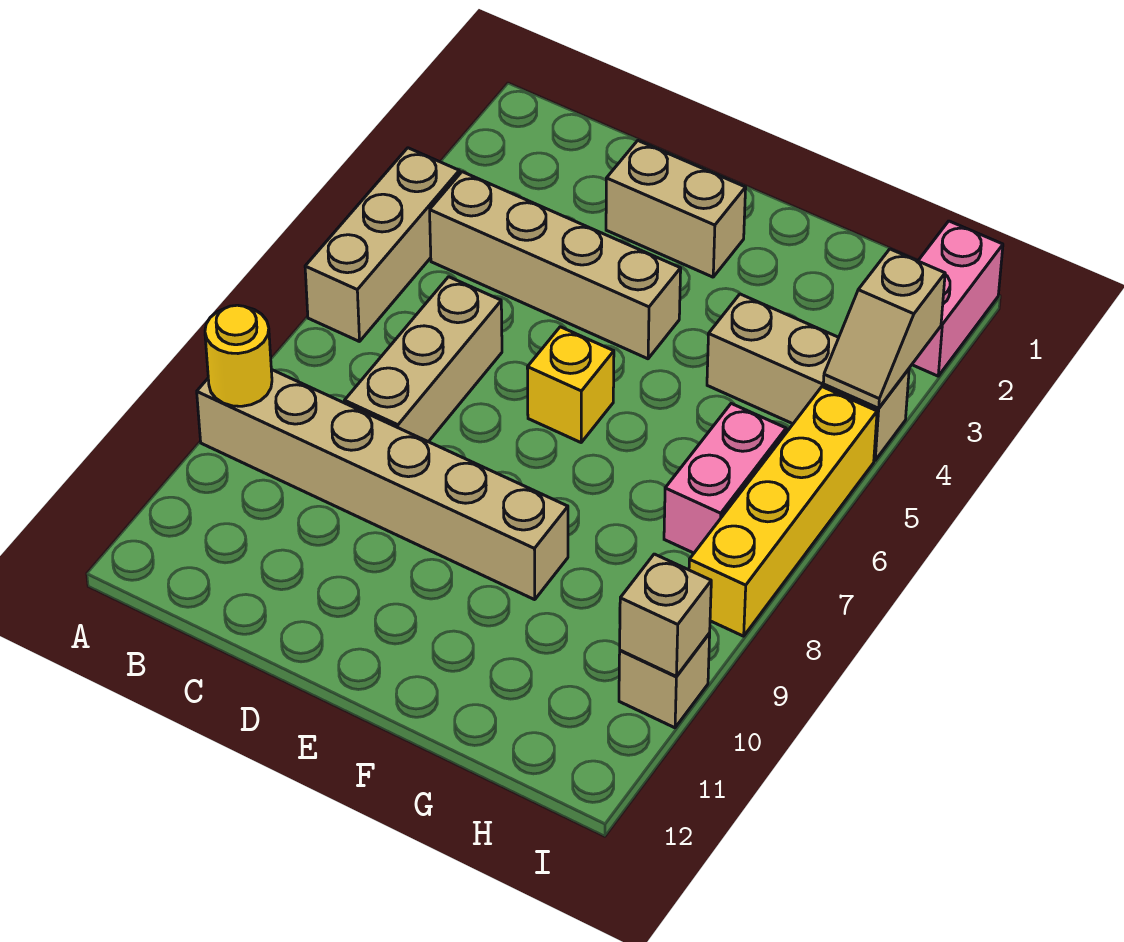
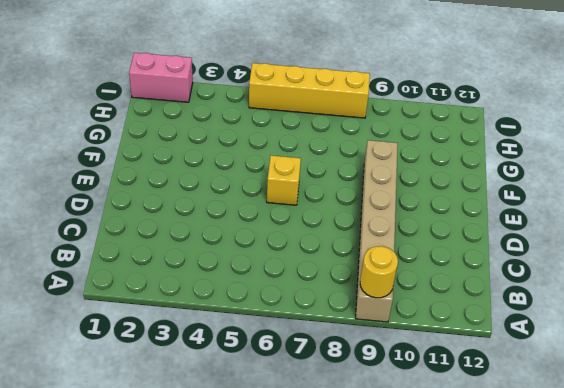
none -> tan brick A4:A6 level 1
none -> tan brick B4:E4 level 1
none -> tan brick C6:C8 level 1

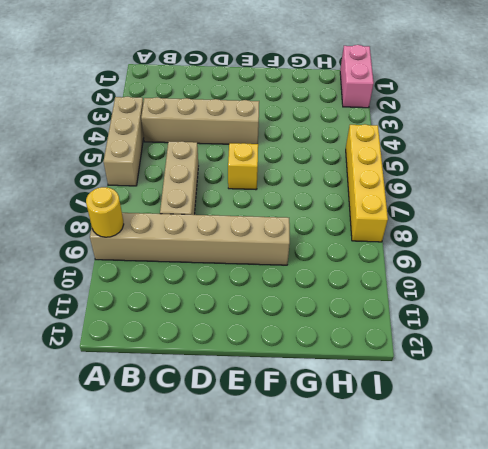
none -> tan brick D2:E2 level 1
none -> tan brick G4:I4 level 1
none -> pink brick H6:H7 level 1

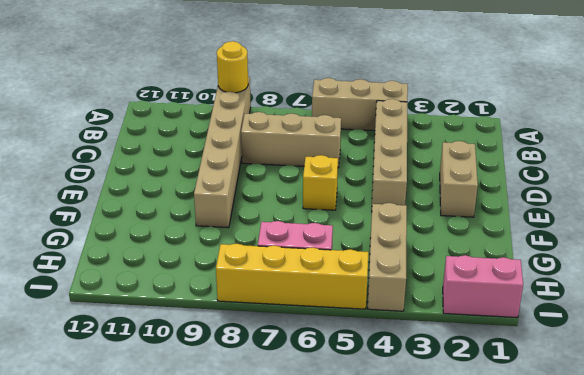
none -> tan brick I10 level 1
none -> tan slope I3:I4 level 2 top 3
none -> tan brick I10 level 2

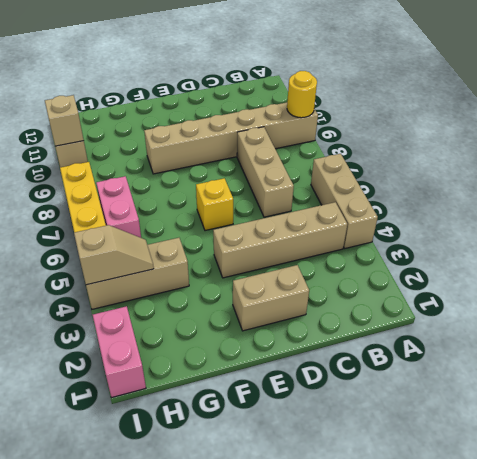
tan slope H4:I4 level 2 top I -> tan slope I3:I4 level 2 top 3

